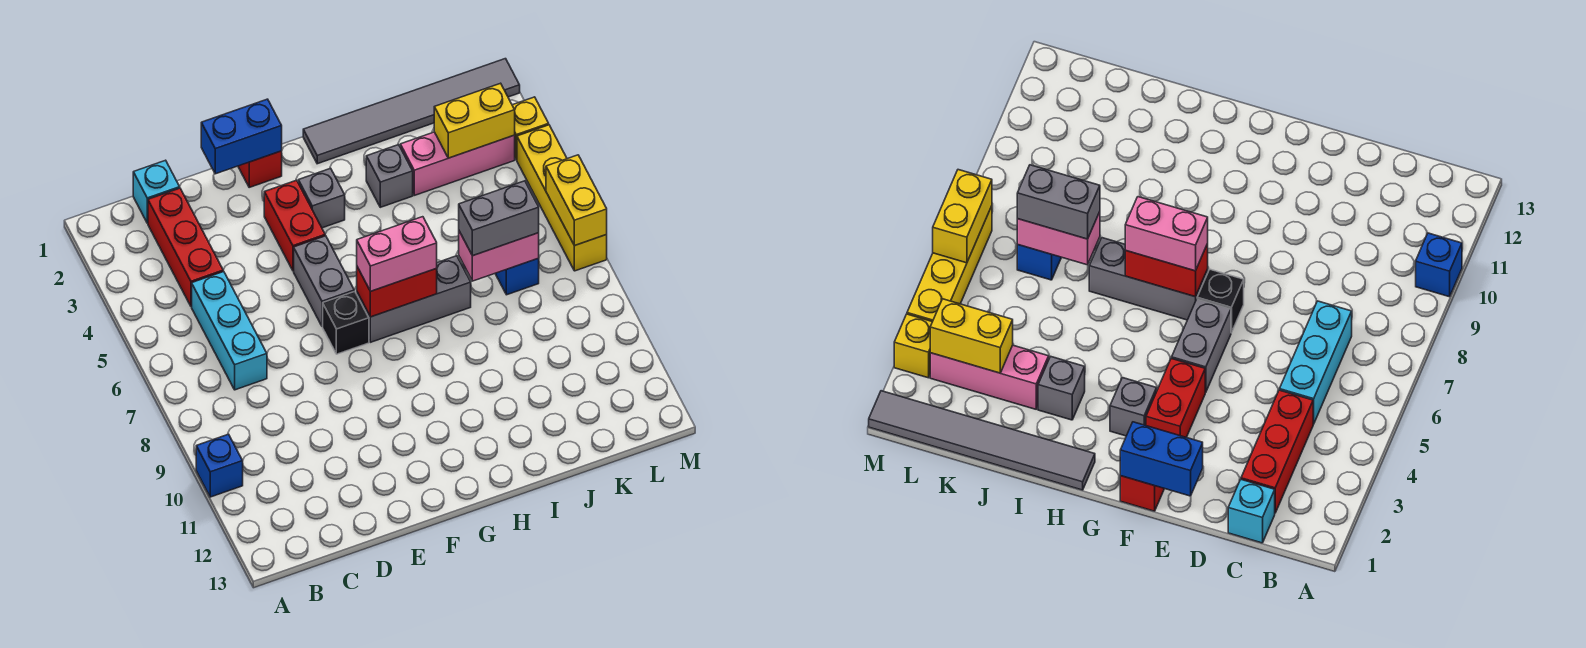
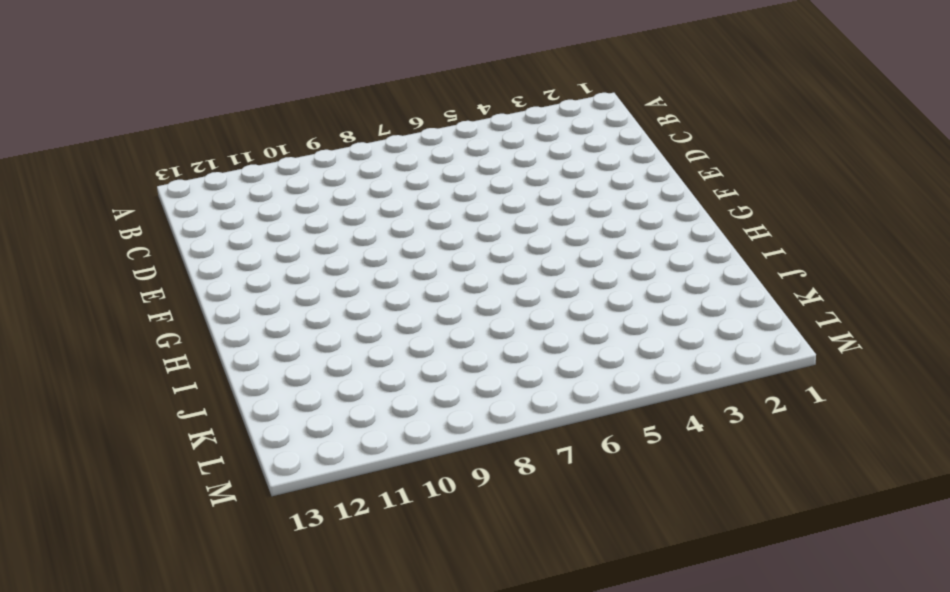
none -> blue brick A10 level 1
none -> cyan brick C1 level 1
none -> red brick C2:C4 level 1

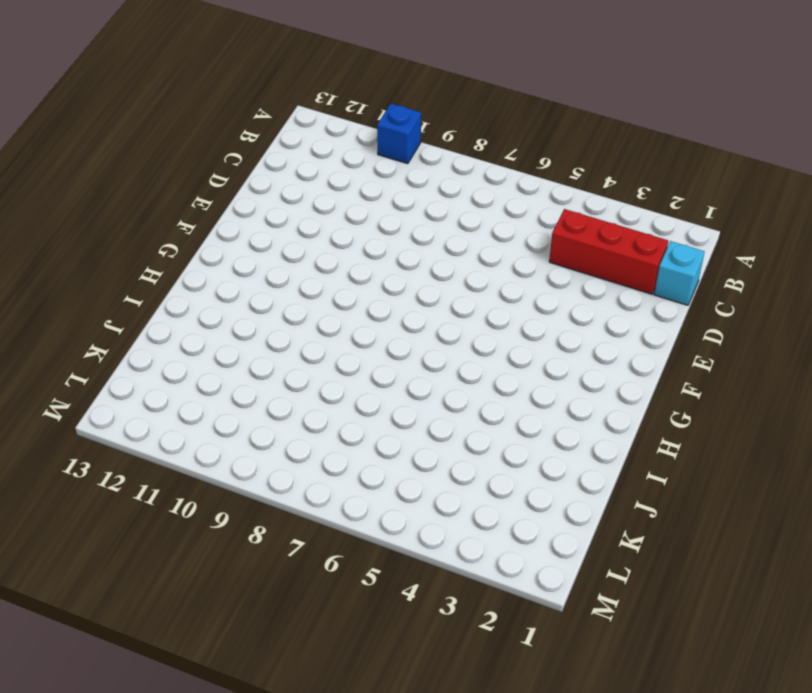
none -> cyan brick C5:C7 level 1
none -> red brick F1 level 1
none -> red brick F3:F4 level 1

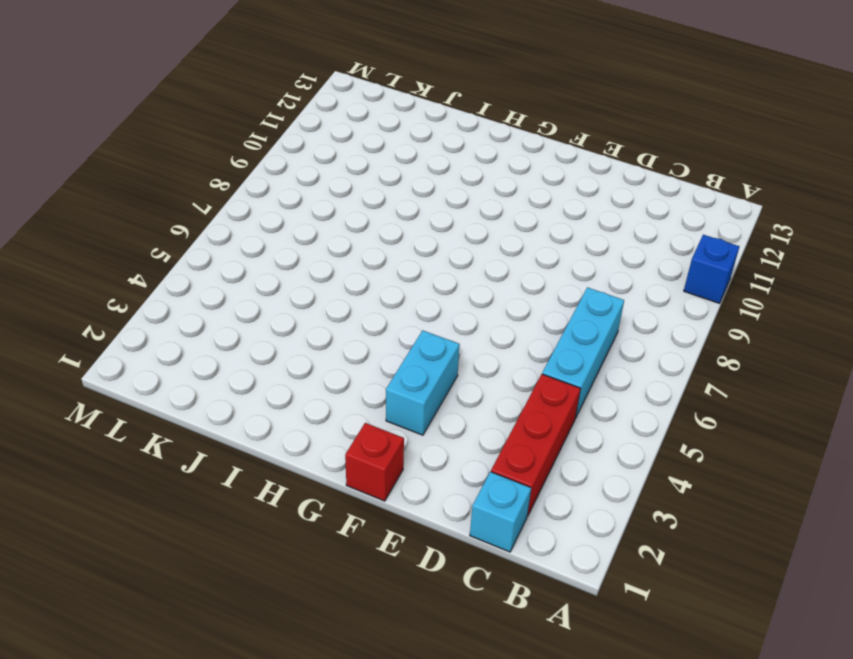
cyan brick F3:F4 level 1 -> red brick F3:F4 level 1
none -> grey brick F5:F6 level 1
none -> black brick F7 level 1
none -> grey brick G3 level 1

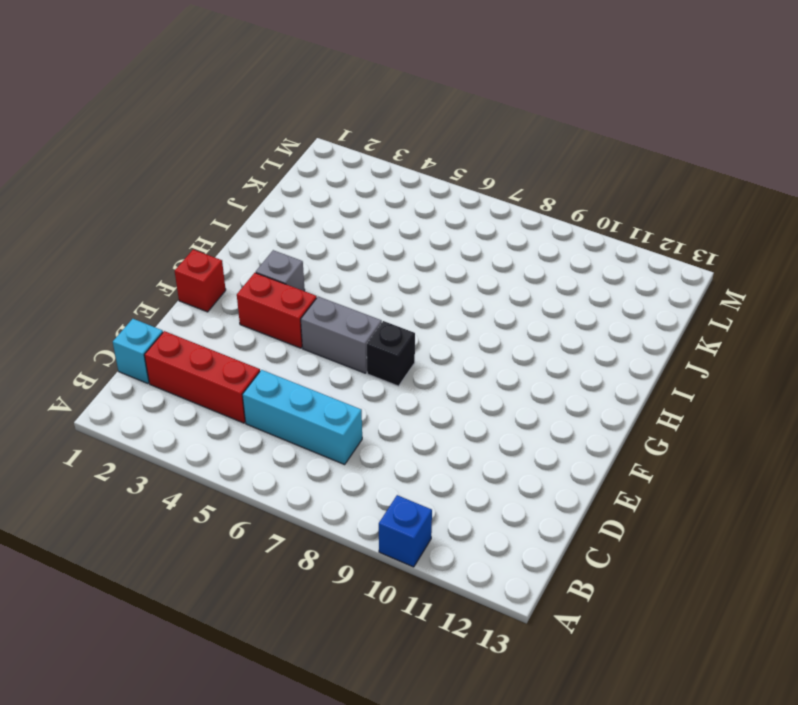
none -> grey brick G7:I7 level 1
none -> grey tile H1:M1 level 1
none -> grey brick I3 level 1

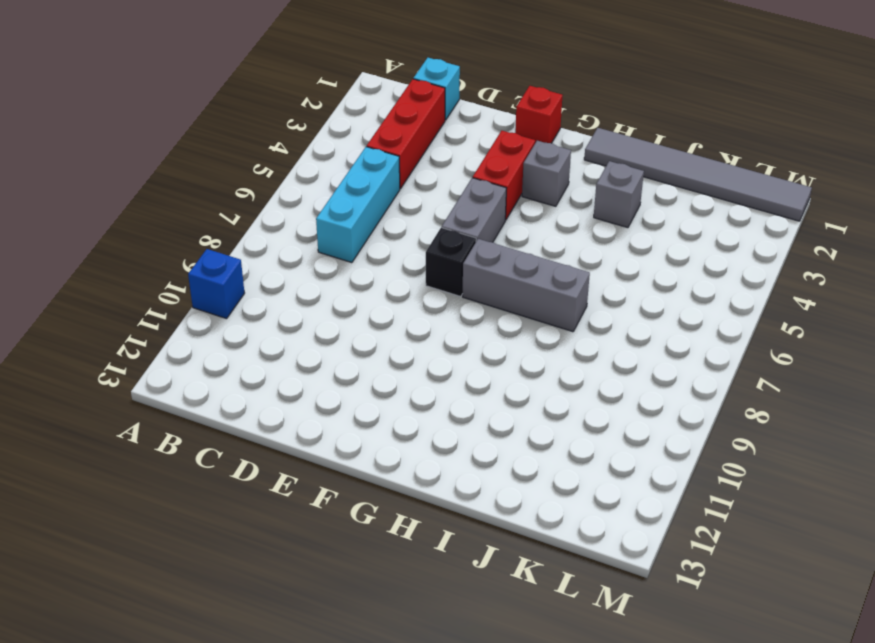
none -> pink brick J3:L3 level 1
none -> blue brick K7 level 1
none -> yellow brick M3 level 1

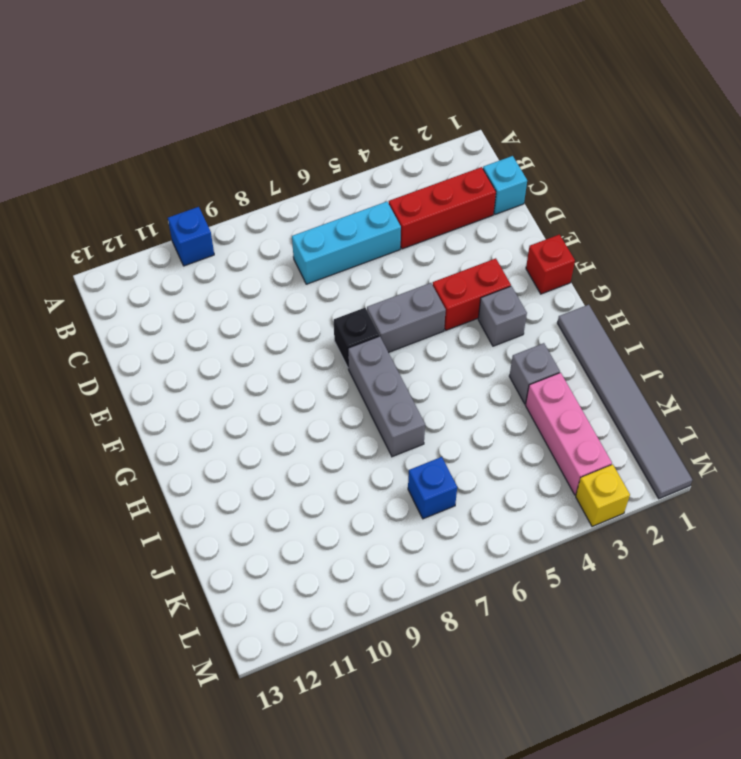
none -> yellow brick M4:M7 level 1
none -> blue brick E1:F1 level 2
none -> red brick G7:H7 level 2

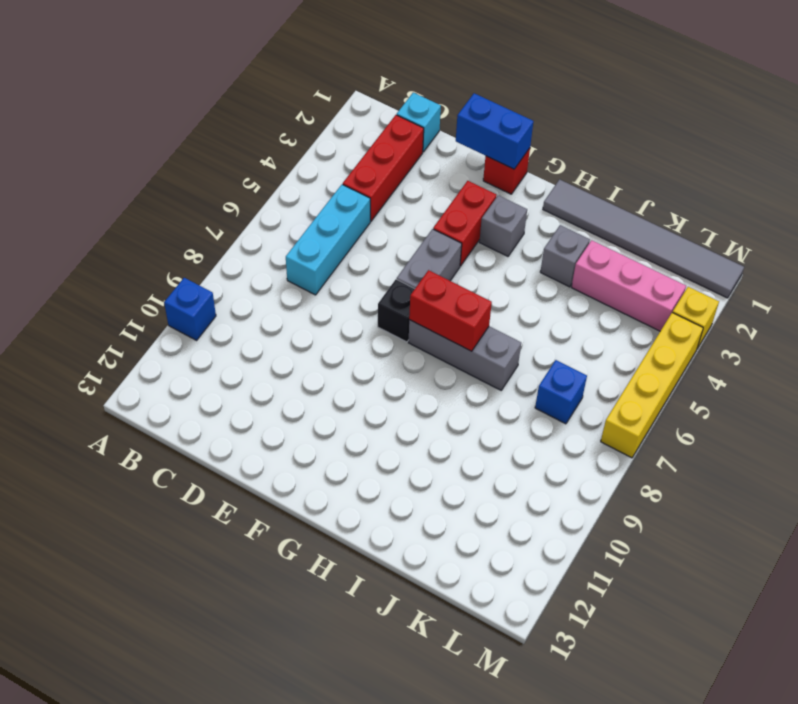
none -> pink brick J7:K7 level 2
none -> yellow brick K3:L3 level 2
none -> yellow brick M6:M7 level 2

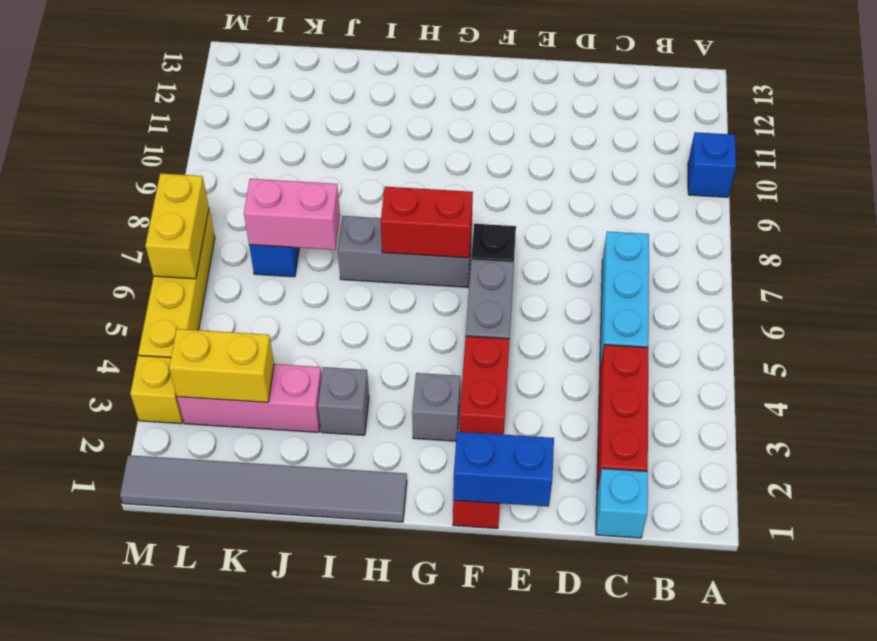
none -> pink brick G7:H7 level 3
none -> grey brick J7:K7 level 3

